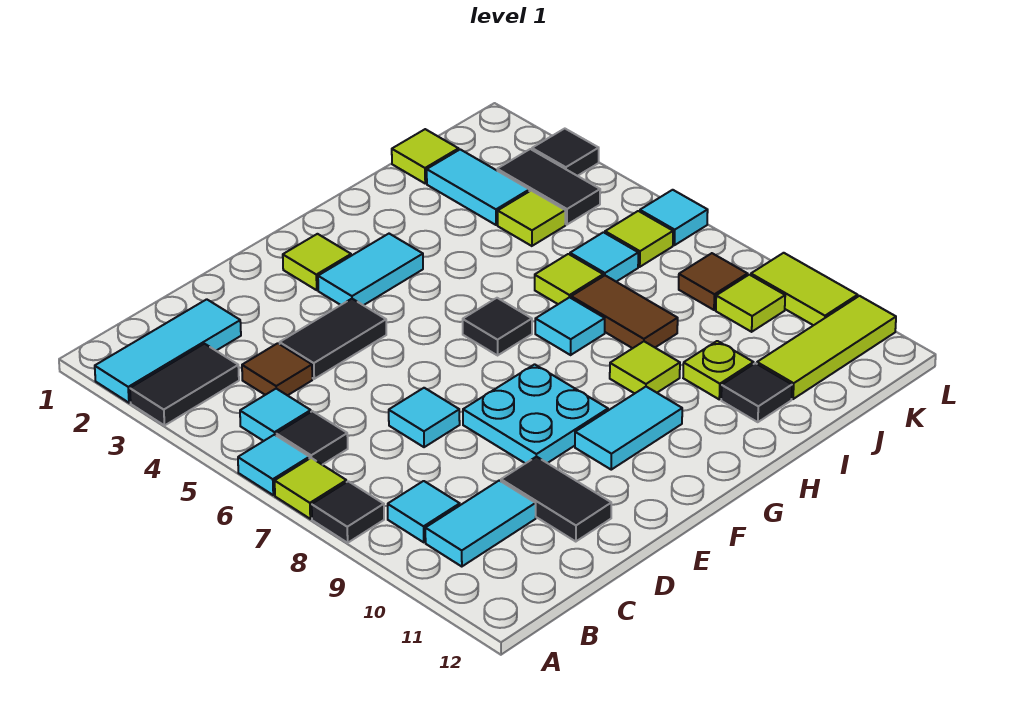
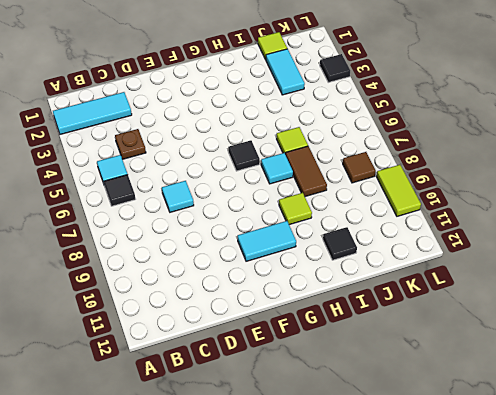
brown plate C4 level 1 -> brown tile C4 level 1
none -> black tile A3:B3 level 1
none -> cyan tile A6 level 1
none -> lime tile A7 level 1
none -> black tile A8 level 1

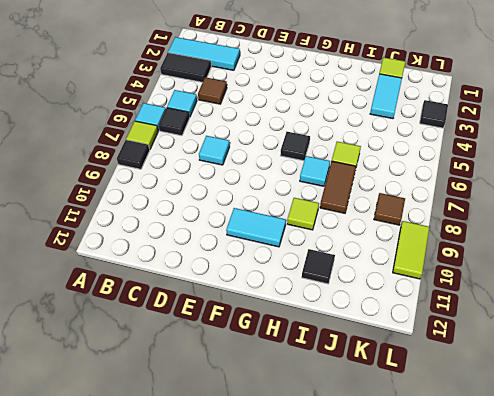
none -> cyan tile B9 level 1
none -> cyan tile B10:C10 level 1
none -> black tile D4:E4 level 1
none -> black tile D10:D11 level 1

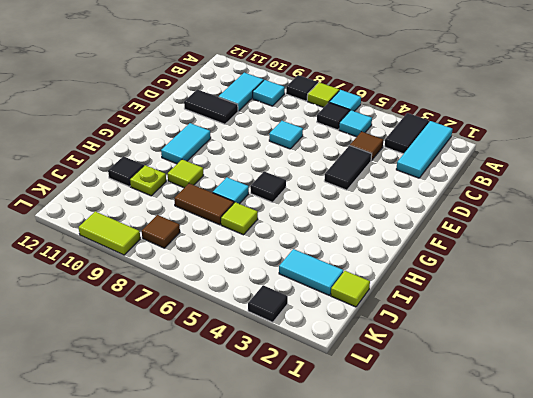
none -> cyan plate E8:F9 level 1
none -> lime tile F2 level 1
none -> cyan tile F3:G3 level 1
none -> lime tile J4 level 1

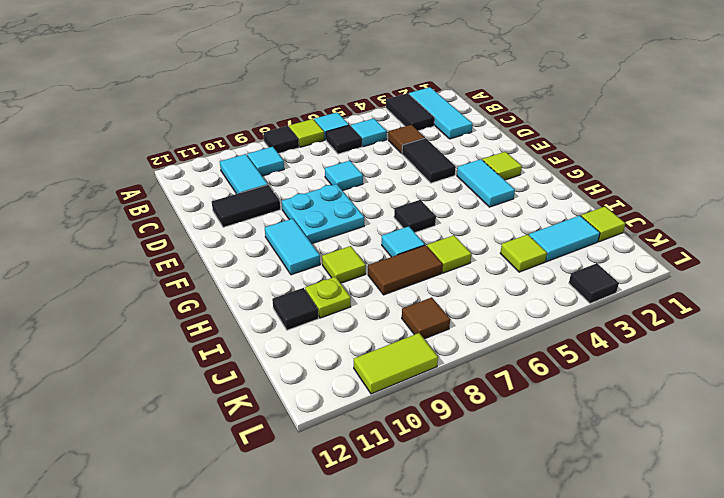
none -> cyan tile J6 level 1
none -> lime tile J11:L11 level 1
none -> black tile K3:K4 level 1
none -> lime tile K6 level 1

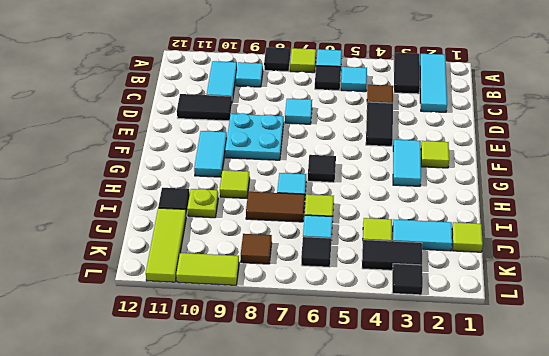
black tile K6 level 1 -> lime tile K6 level 1
none -> lime tile K9 level 1
none -> cyan tile L6 level 1

